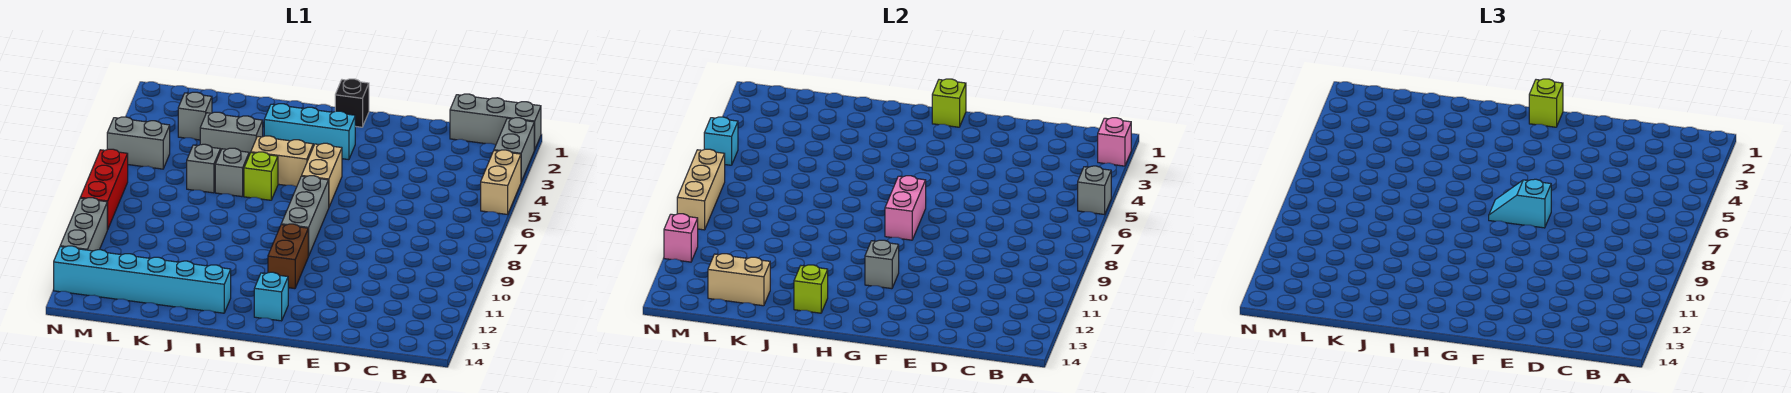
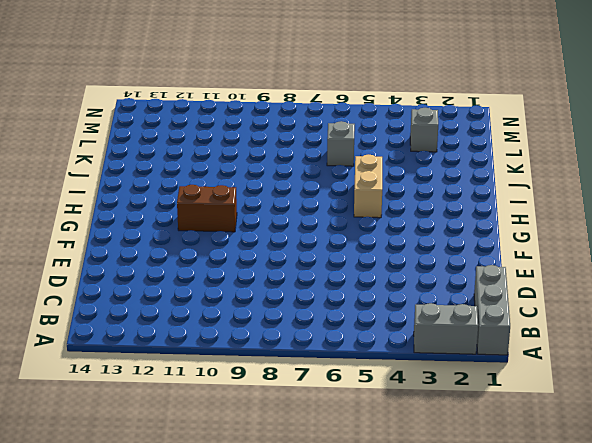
none -> tan brick A4:A5 level 1
none -> black brick G1 level 1
none -> cyan brick G3:I3 level 1
none -> tan brick G5:G6 level 1

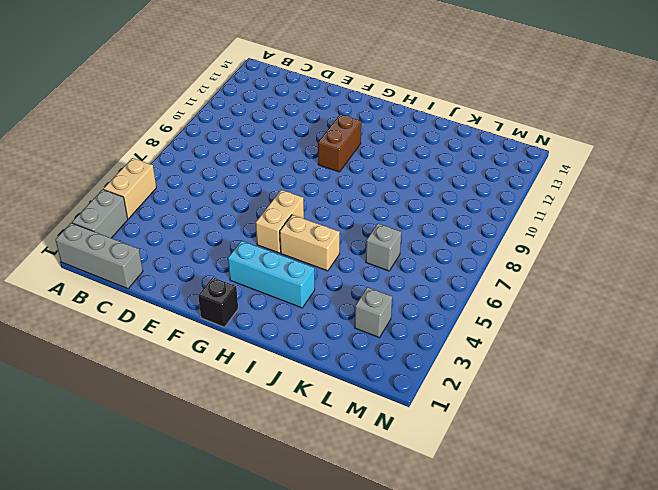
none -> grey brick G7:G9 level 1
none -> cyan brick G13 level 1
none -> lime brick I6 level 1
none -> cyan brick I13:N13 level 1

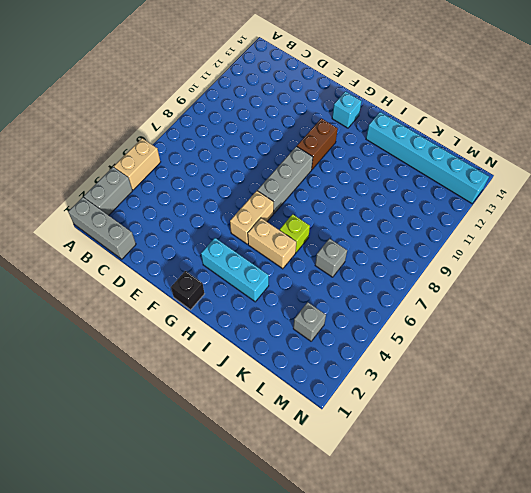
none -> grey brick J4:K4 level 1
none -> grey brick J6 level 1
none -> grey brick M5:N5 level 1
none -> red brick N7:N9 level 1

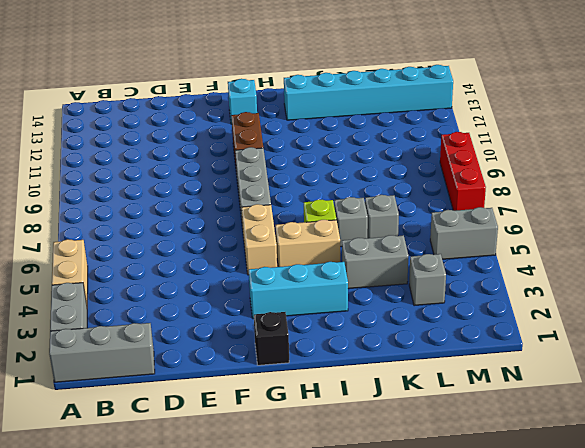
none -> grey brick N10:N12 level 1
none -> pink brick A2 level 2
none -> grey brick A5 level 2
none -> lime brick G1 level 2

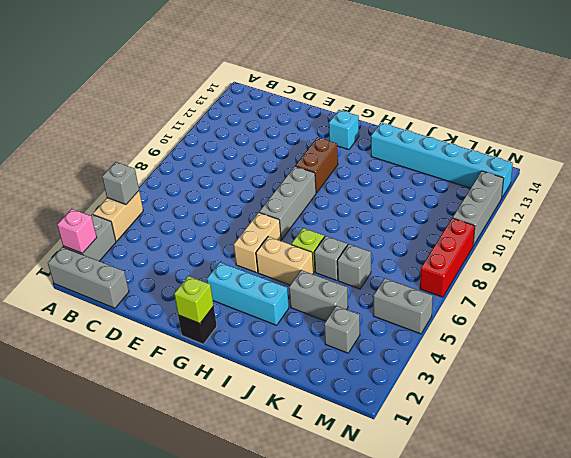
none -> pink brick G7:G8 level 2
none -> grey brick G11 level 2
none -> lime brick I13 level 2
none -> tan brick K13:L13 level 2

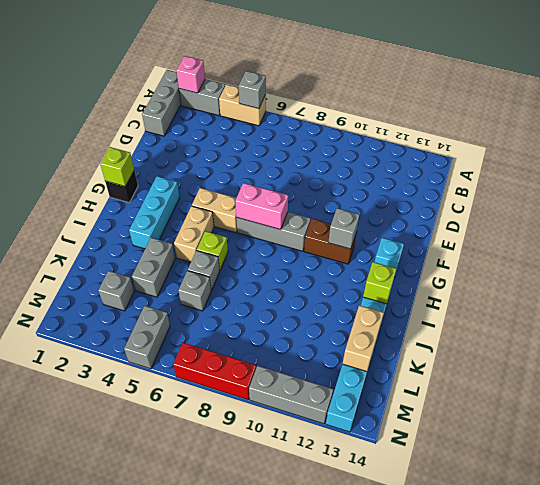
none -> cyan brick N5 level 2
none -> tan brick N7:N9 level 2
none -> pink brick N11 level 2
none -> cyan slope F7:G7 level 3 top F

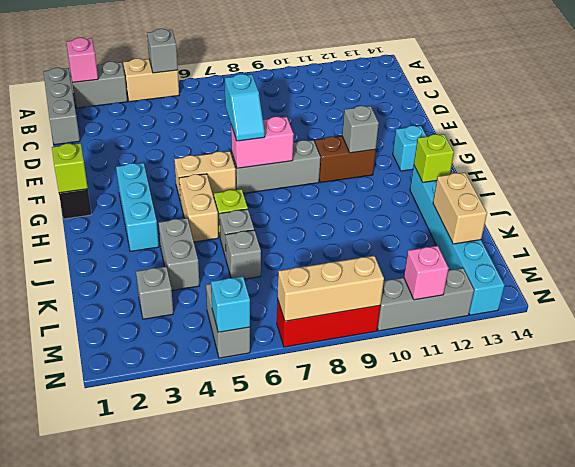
none -> lime brick G1 level 3

